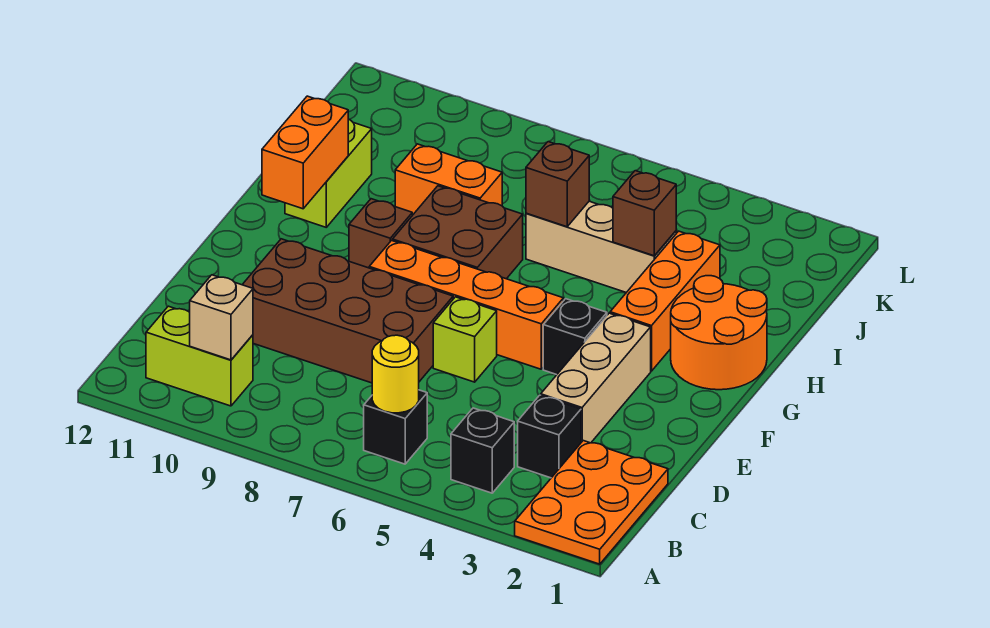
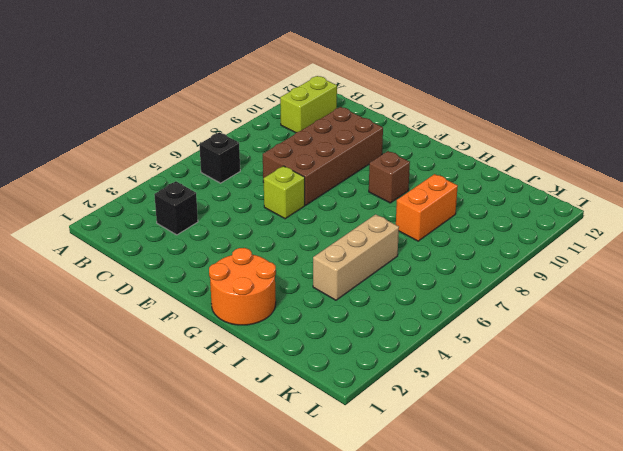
none -> orange plate A1:C2 level 1
none -> black brick B4 level 1
none -> tan brick D3:F3 level 1

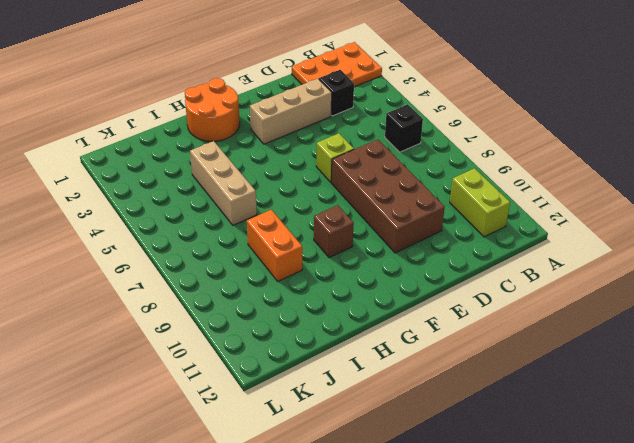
none -> black brick B4 level 1
none -> black brick F4 level 1
none -> orange brick F5:F8 level 1

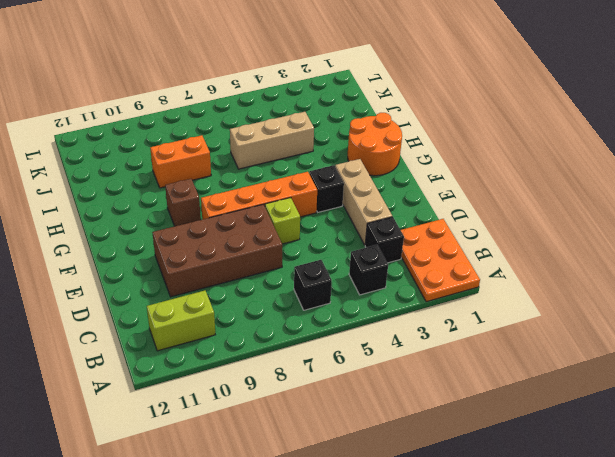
none -> orange brick G3:I3 level 1
none -> brown brick G7:H8 level 1
none -> lime brick H11:I11 level 1

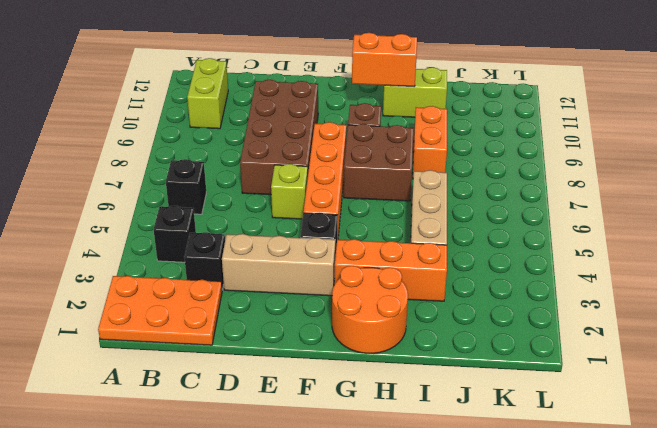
none -> yellow round brick B6 level 2
none -> tan brick B10 level 2
none -> brown brick I4 level 2

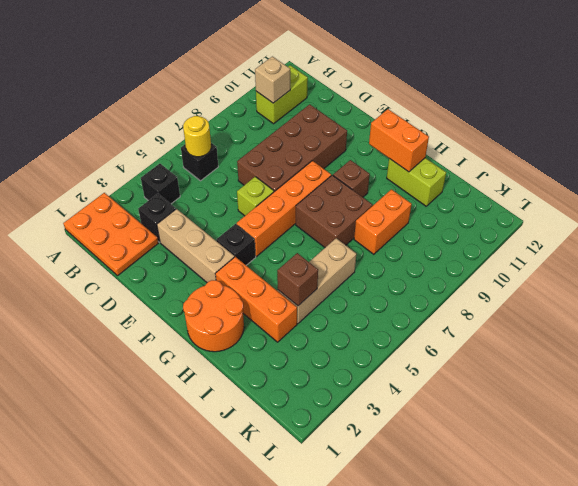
none -> brown brick I6 level 2

